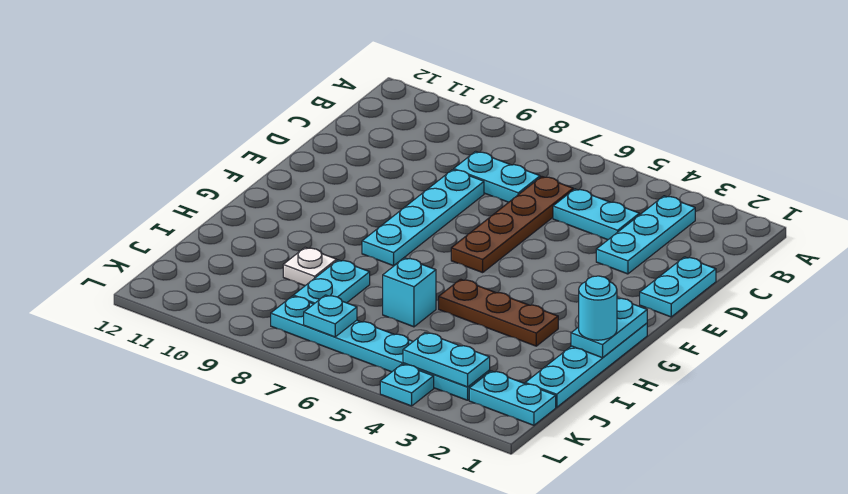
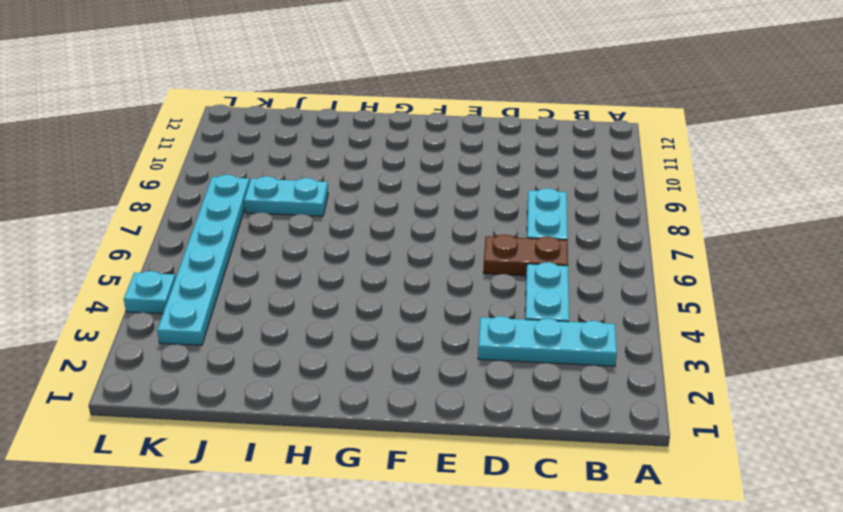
brown plate C6:D6 level 1 -> brown plate C6:F6 level 1
none -> cyan plate D1:E1 level 1
none -> cyan plate D8:G8 level 1
none -> cyan plate G1:J1 level 1

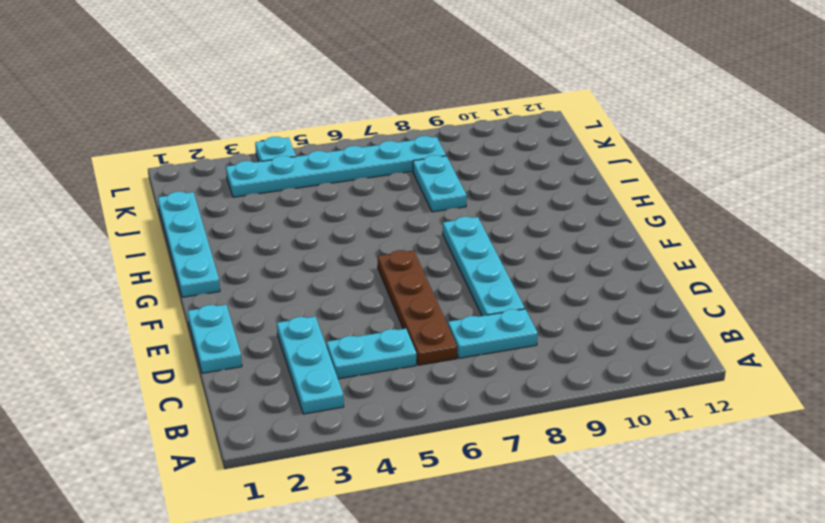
none -> brown plate H3:H5 level 1
none -> cyan brick I6 level 1
none -> white plate I9 level 1

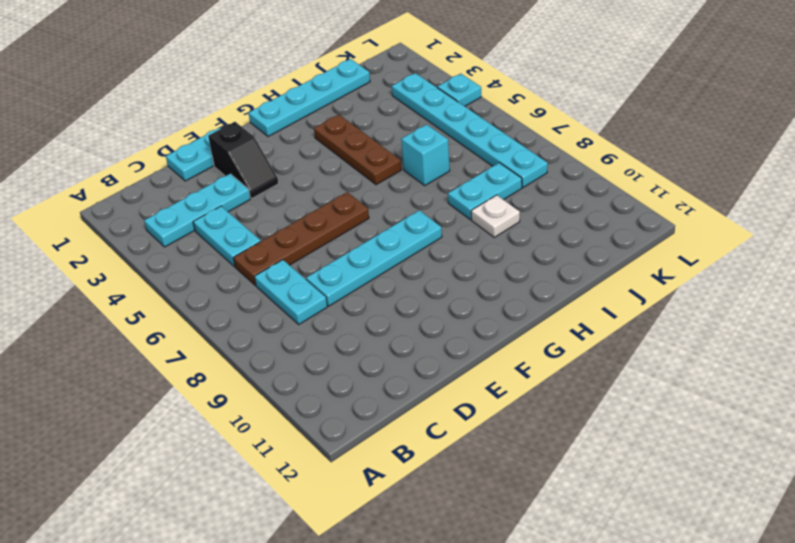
black slope E2:E3 level 1 top 2 -> none
none -> cyan plate K1:K2 level 1
none -> cyan plate G1:H1 level 2
none -> cyan plate K3:K4 level 2

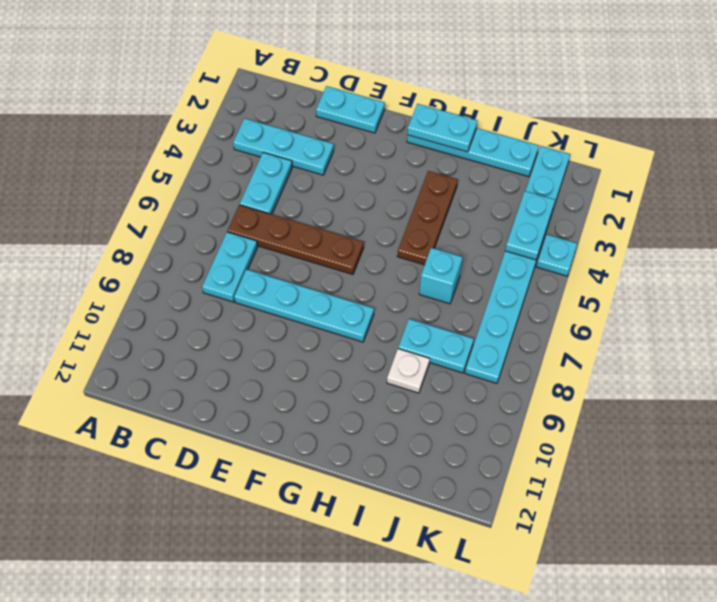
none -> cyan plate K7 level 2
none -> cyan round brick H1 level 3

